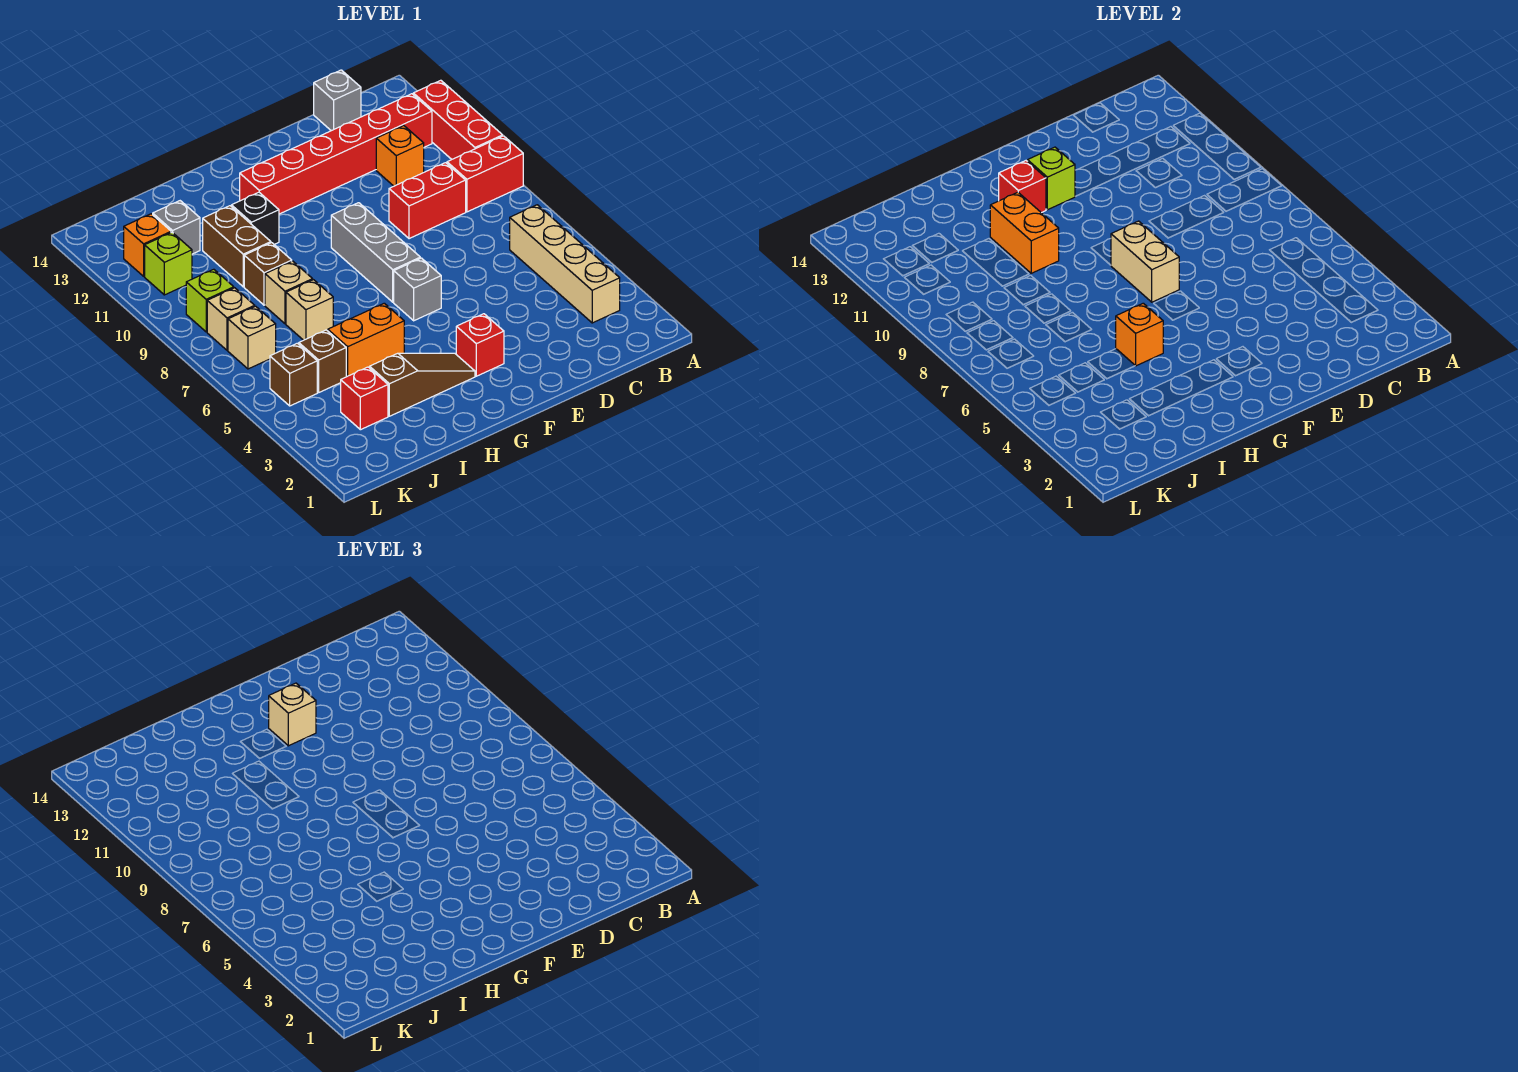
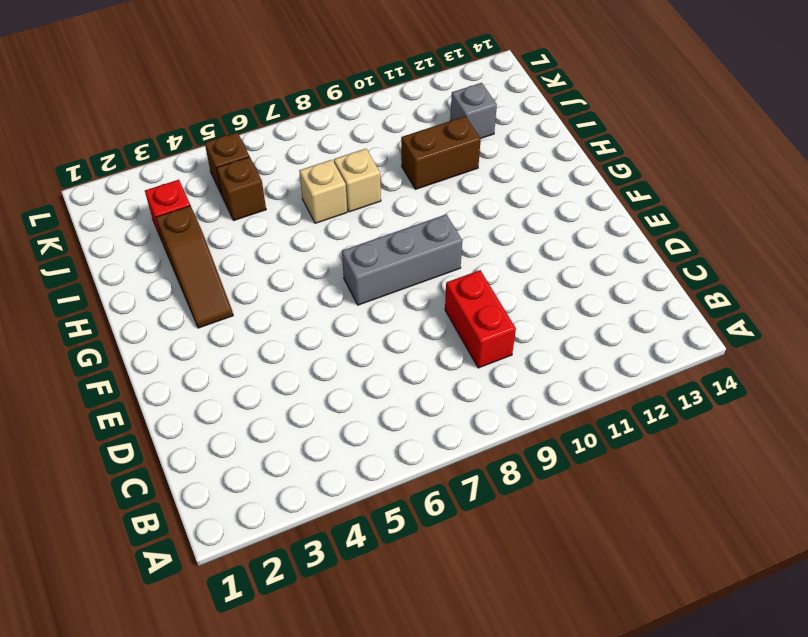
none -> red brick A9:B9 level 1
none -> red brick A10:A12 level 1
none -> tan brick B3:B6 level 1
none -> red brick B12:G12 level 1

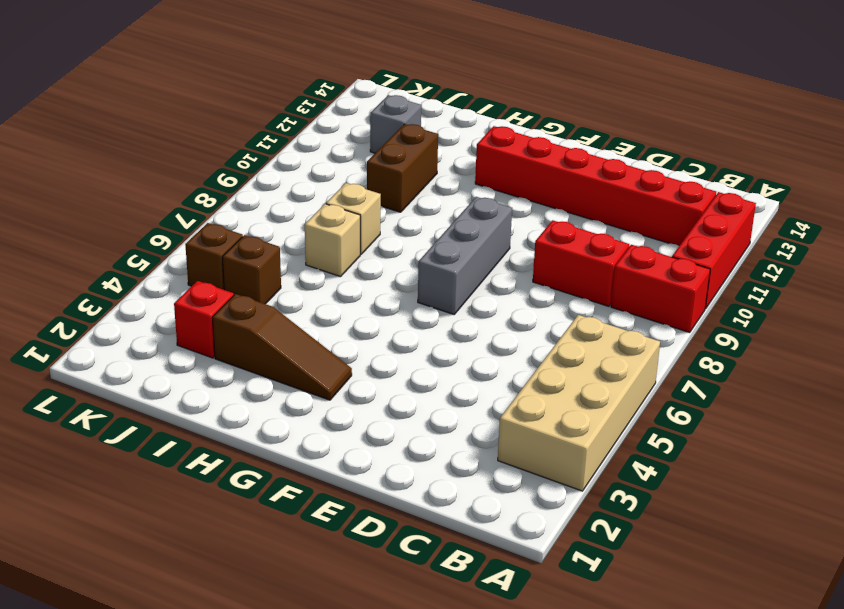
tan brick A3:B6 level 1 -> tan brick B3:B6 level 1
none -> orange brick C11 level 1
none -> grey brick C14 level 1
none -> red brick F3 level 1
none -> grey brick F6 level 1

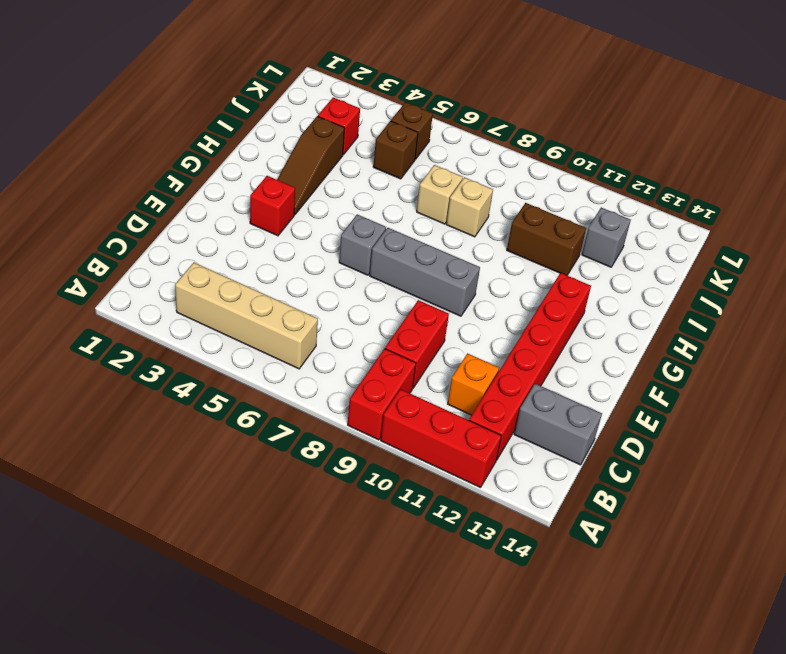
grey brick C13:C14 level 1 -> grey brick C14 level 1
none -> orange brick H5:I5 level 1
none -> black brick H11 level 1
none -> brown brick I9 level 1
none -> tan brick K7 level 1

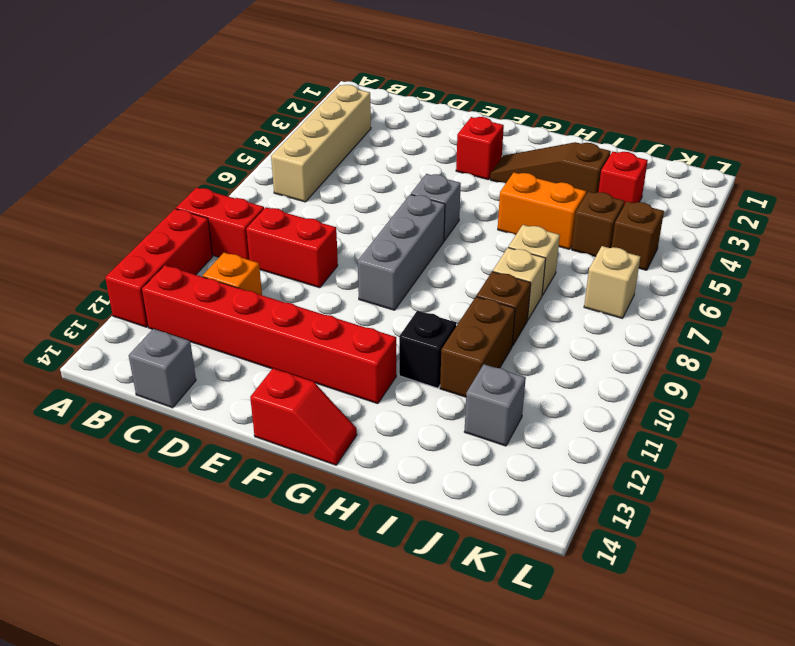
red slope F14:G14 level 1 top F -> none
none -> tan brick K8 level 1
none -> lime brick K9 level 1
none -> lime brick K11 level 1
none -> orange brick K12 level 1

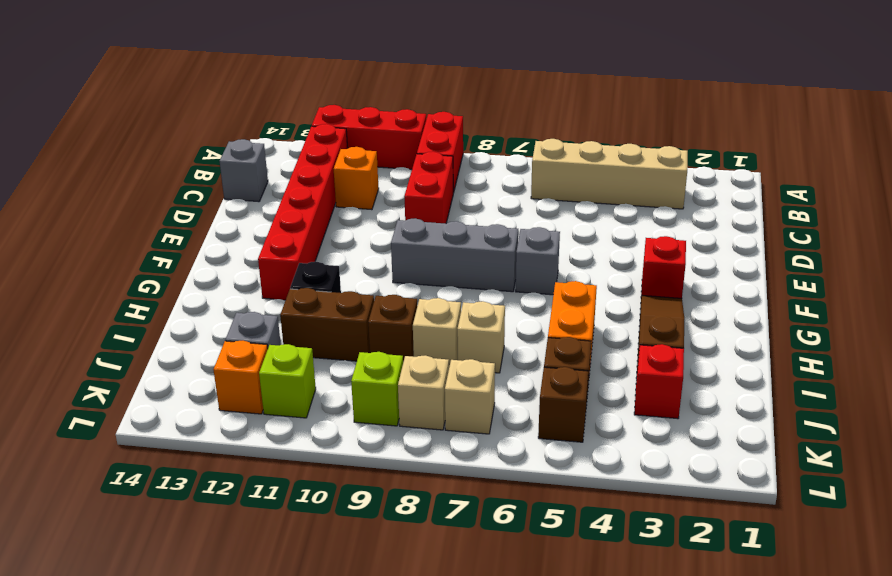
none -> tan brick F7:F8 level 2
none -> lime brick F12 level 2
none -> red brick G12 level 2
none -> orange brick H5 level 2

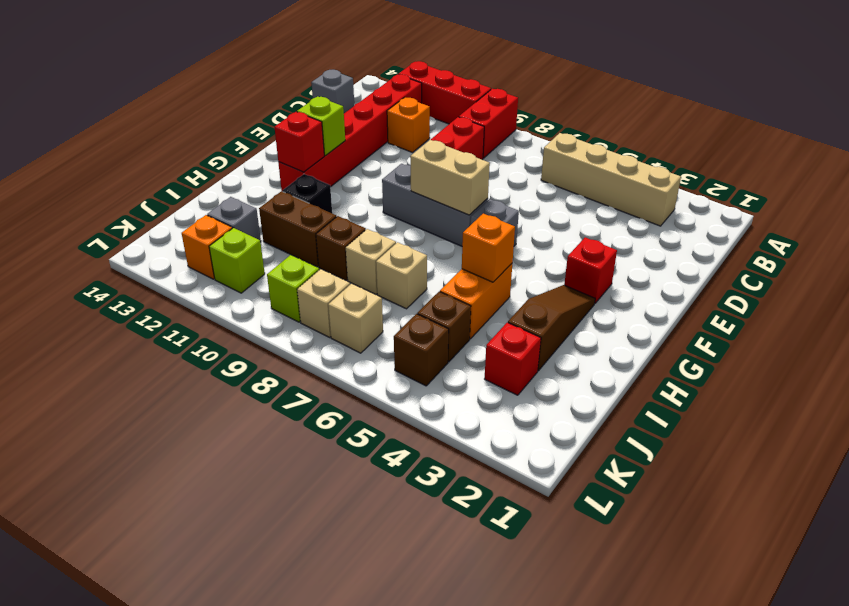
none -> orange brick H10:H11 level 2
none -> tan brick F12 level 3

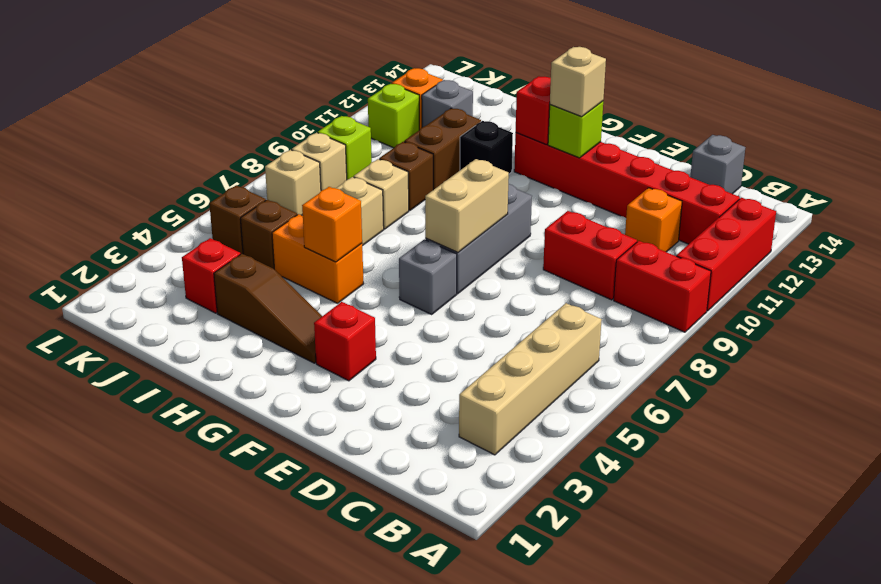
none -> orange brick H10:H11 level 2

